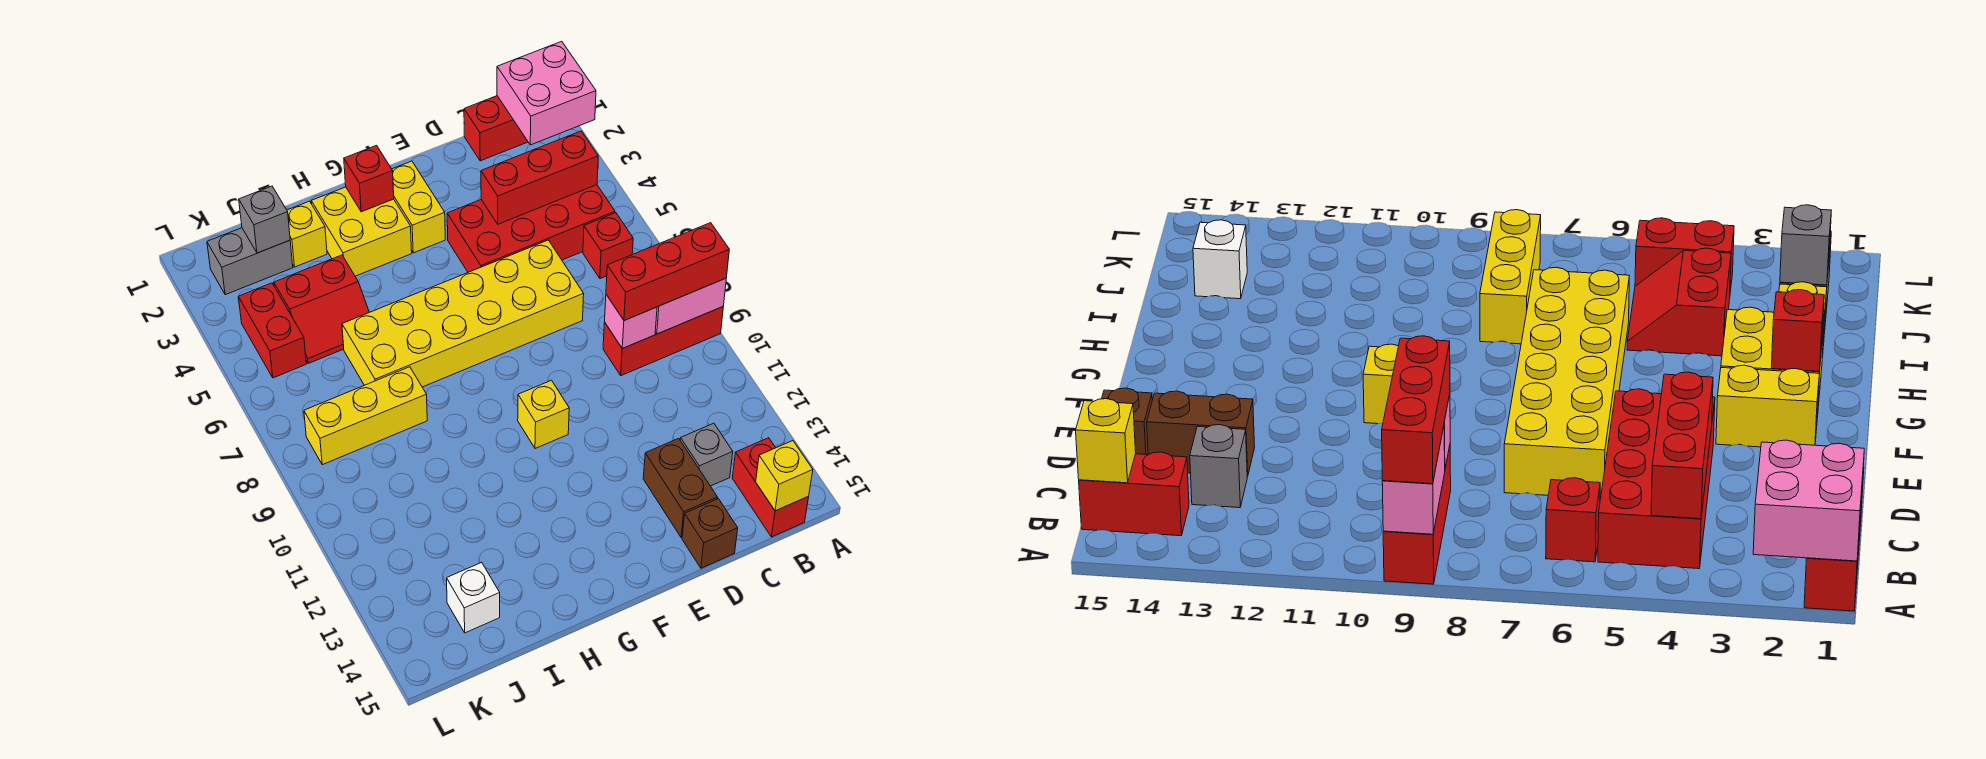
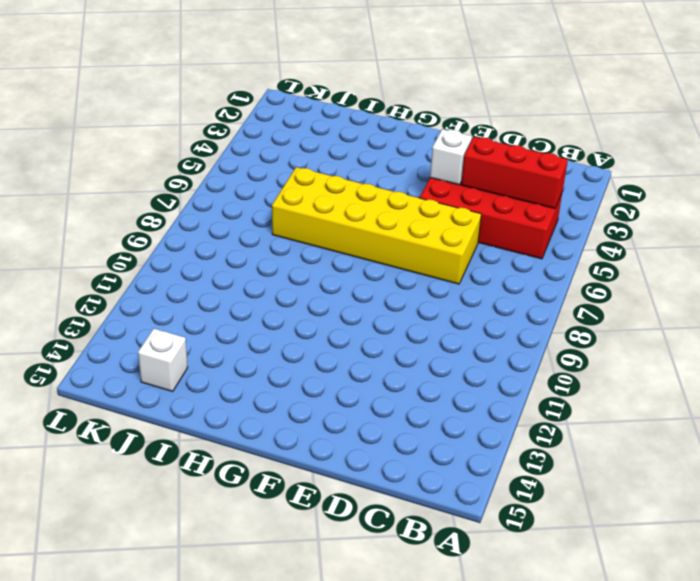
white brick E4 level 2 -> none
none -> red brick A1:C1 level 1
none -> red brick A9:C9 level 1
none -> red brick B6 level 1

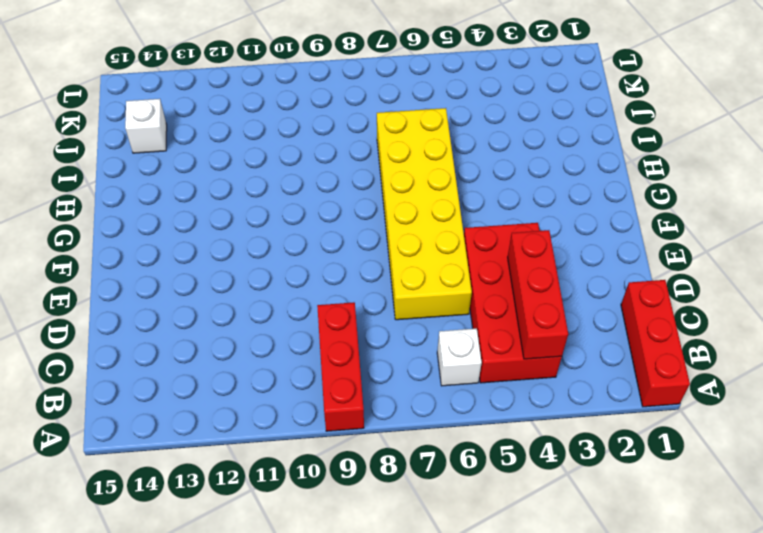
white brick B6 level 1 -> red brick B6 level 1
none -> red brick B14:B15 level 1
none -> grey brick C13 level 1
none -> brown brick D13:D14 level 1

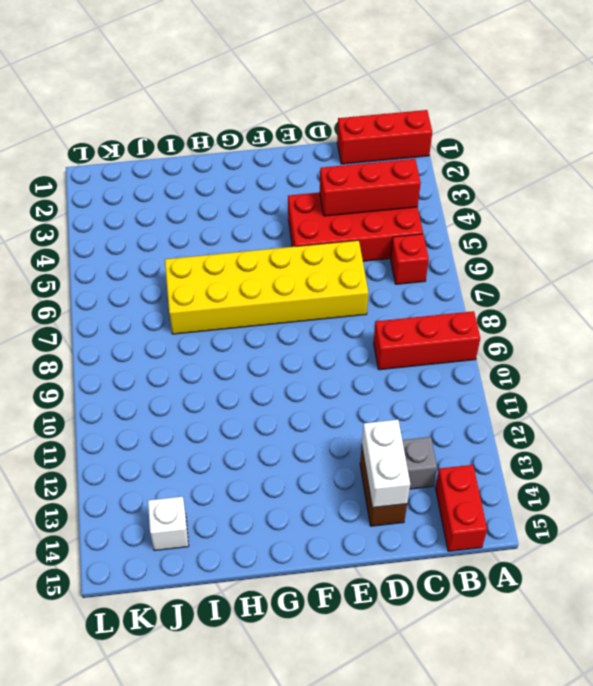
white brick D13:D14 level 2 -> none
none -> brown brick D15 level 1
none -> yellow brick F2:F3 level 1
none -> yellow brick F10 level 1

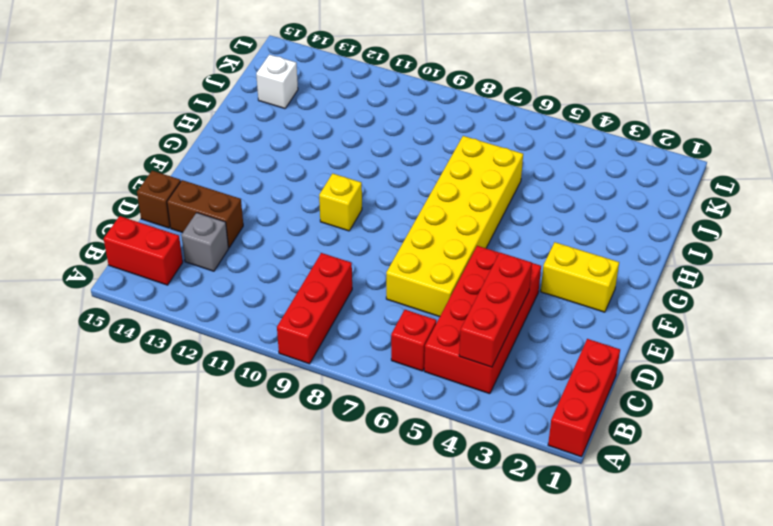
none -> yellow brick G2:H3 level 1
none -> yellow brick I2 level 1
none -> red slope I4:J5 level 1 top 4

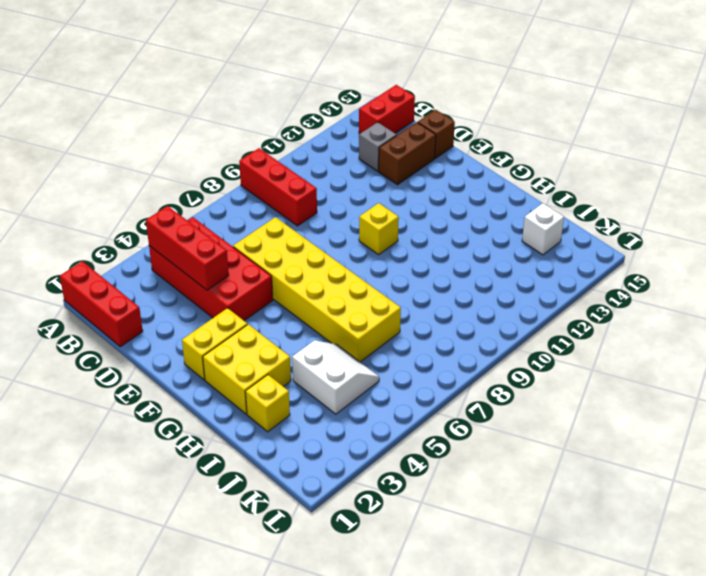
white slope I4:J5 level 1 top 4 -> red slope I4:J5 level 1 top 4
none -> red brick B6 level 1
none -> yellow brick I8:K8 level 1
none -> grey brick J2:K2 level 1

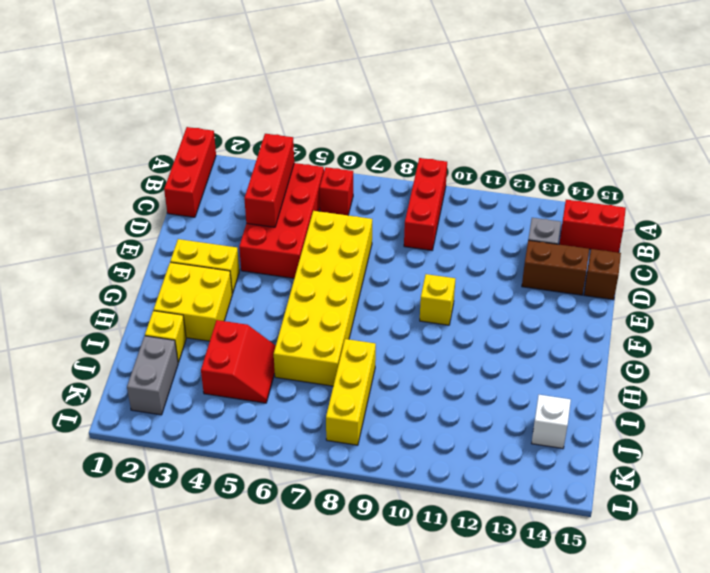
none -> red brick K4:K5 level 1
none -> pink brick A1:B2 level 2
none -> pink brick A9:B9 level 2

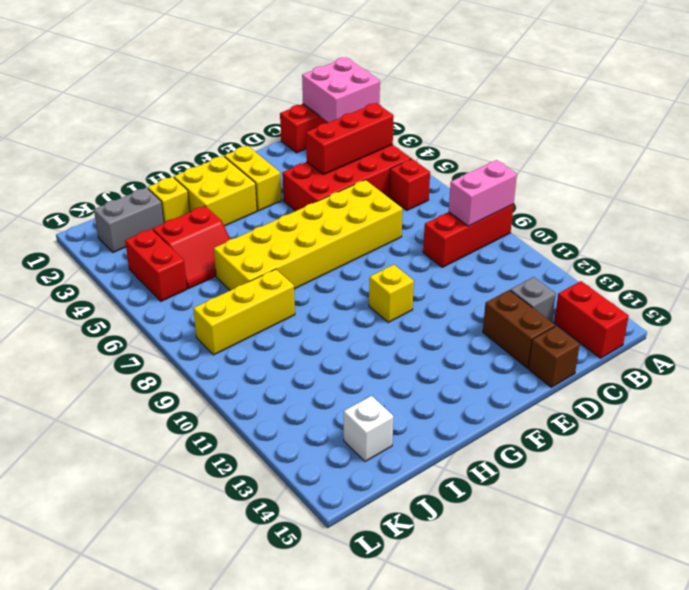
none -> yellow brick B15 level 2
none -> pink brick C9 level 2
none -> red brick G2 level 2

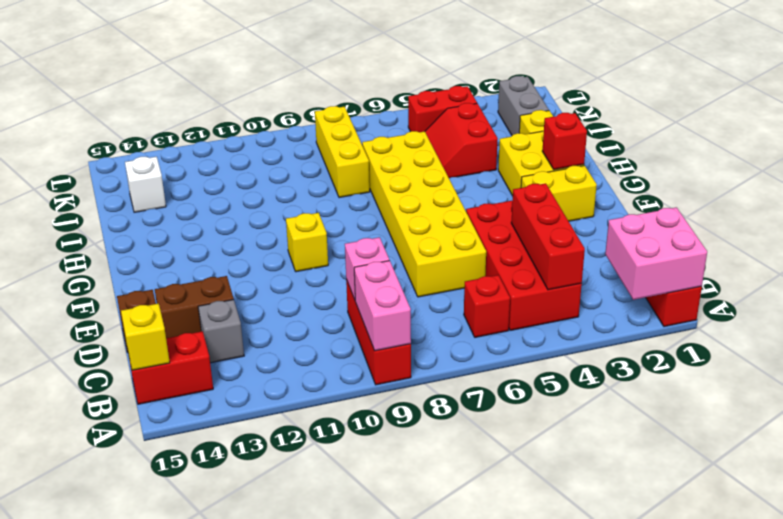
none -> grey brick J2 level 2
none -> red brick A9:C9 level 3

